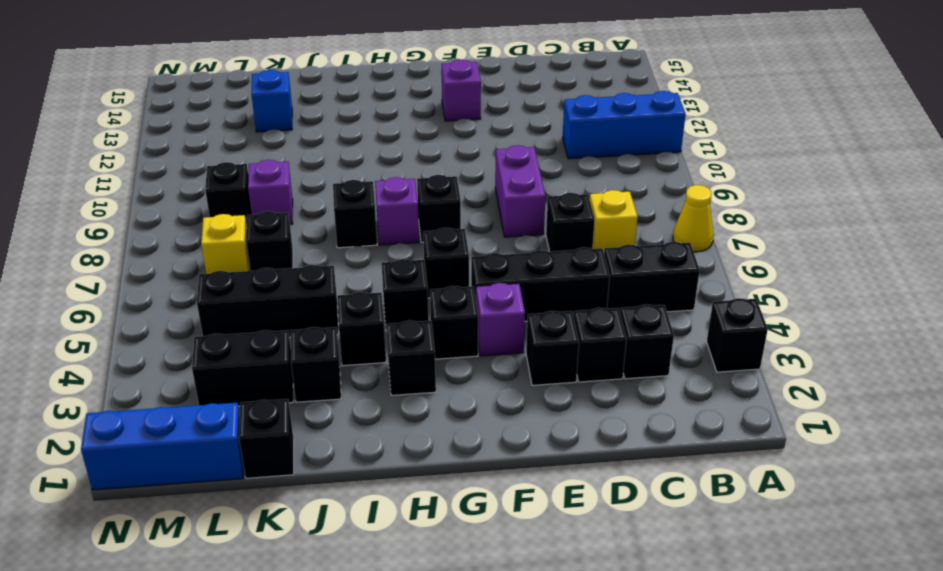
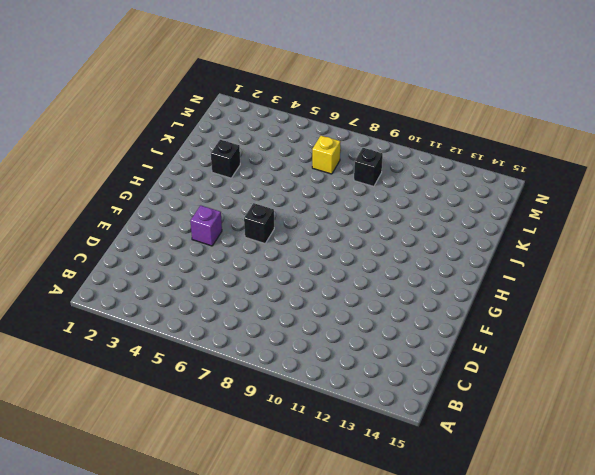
none -> black brick A3 level 1
none -> yellow cone A7 level 1
none -> blue brick A11:C11 level 1
none -> black brick B5:C5 level 1

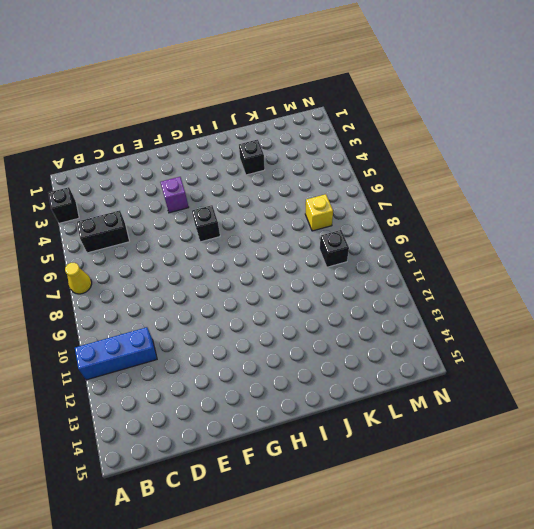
none -> black brick C3 level 1
none -> yellow brick C7 level 1
none -> black brick D3 level 1
none -> black brick D5:F5 level 1

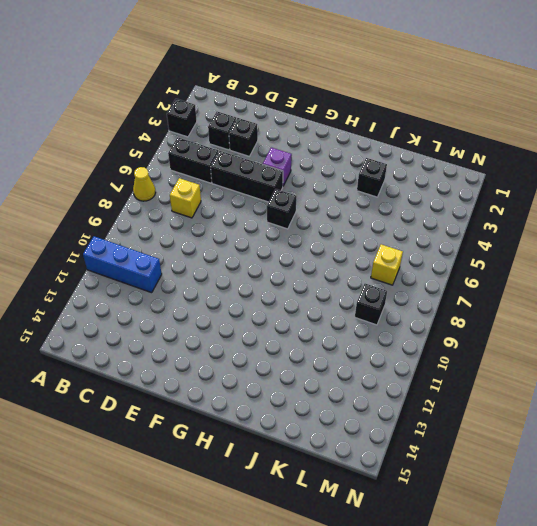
none -> black brick D7 level 1
none -> black brick E3 level 1
none -> purple brick E8:E9 level 1
none -> purple brick F13 level 1

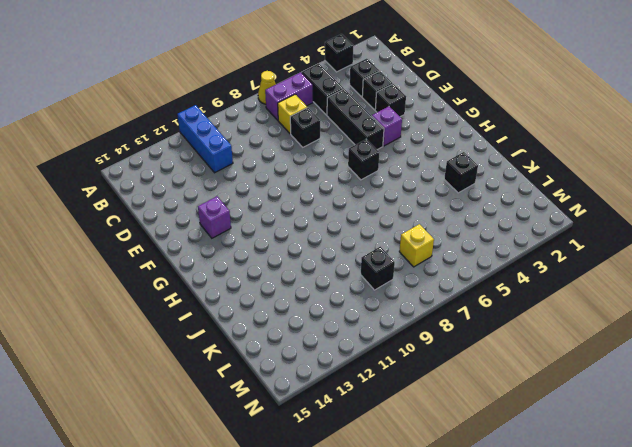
purple brick B6:B7 level 1 -> purple brick E8:E9 level 1
none -> black brick G4 level 1
none -> black brick G8 level 1
none -> black brick H3 level 1
none -> black brick H5 level 1

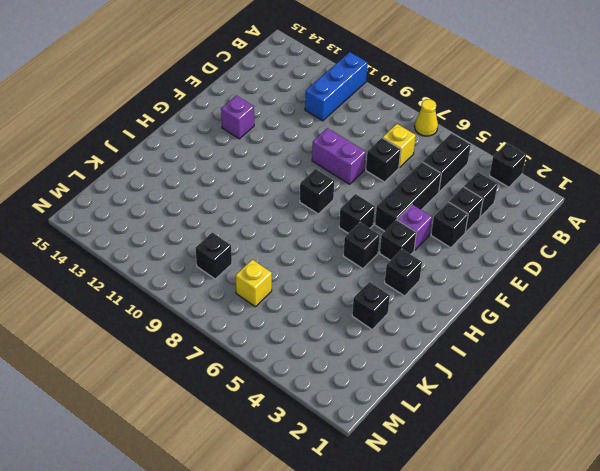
none -> purple brick H8 level 1
none -> black brick I4 level 1
none -> black brick I8 level 1
none -> black brick J5:L5 level 1

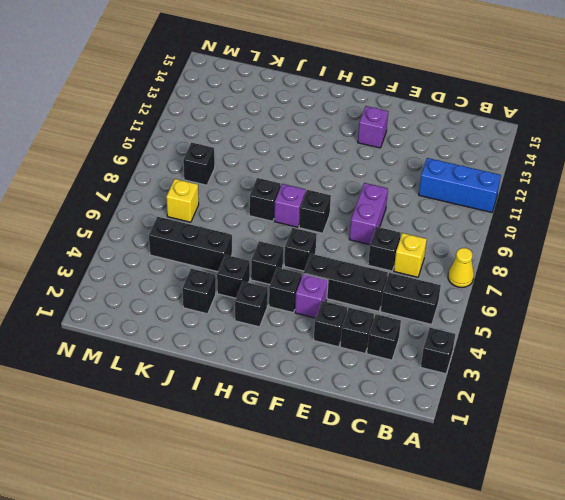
none -> black brick K1 level 1
none -> black brick K3:L3 level 1
none -> black brick K7 level 1
none -> purple brick K9 level 1

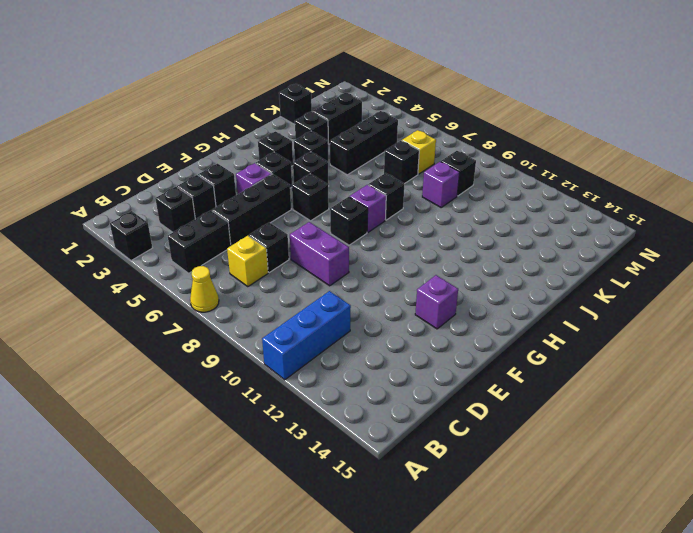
none -> blue brick K13 level 1
none -> blue brick L1:N1 level 1

